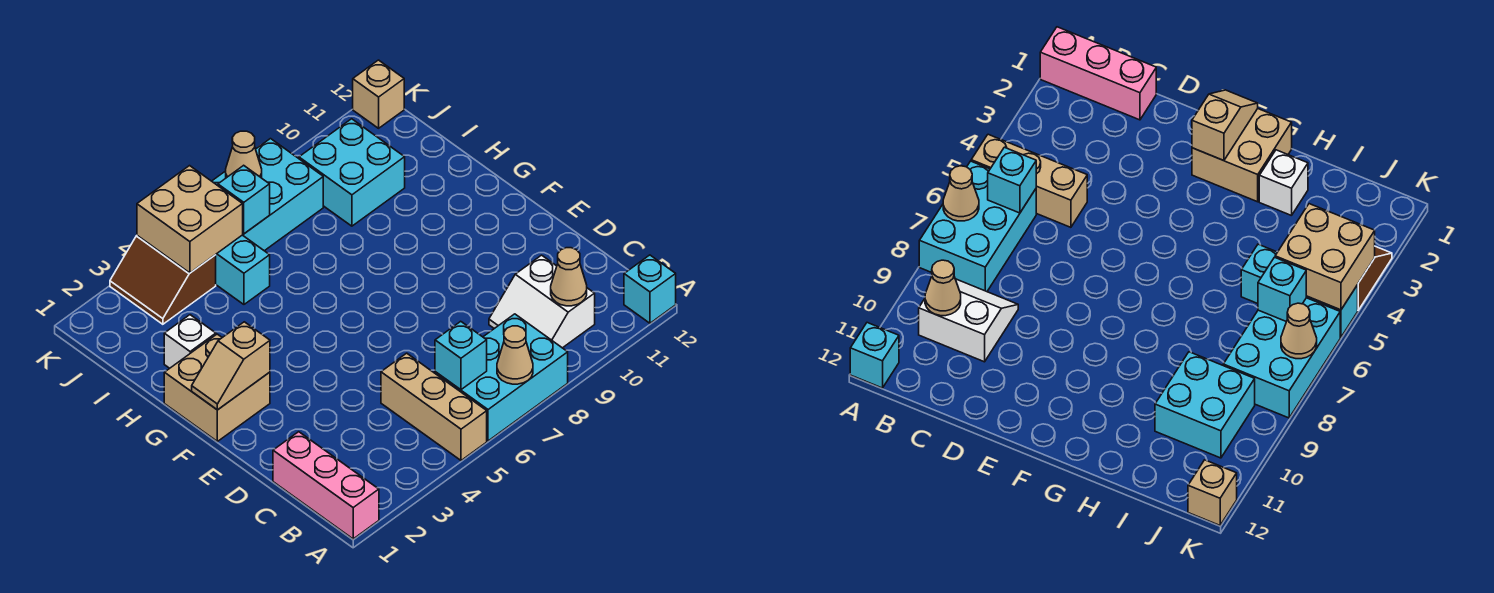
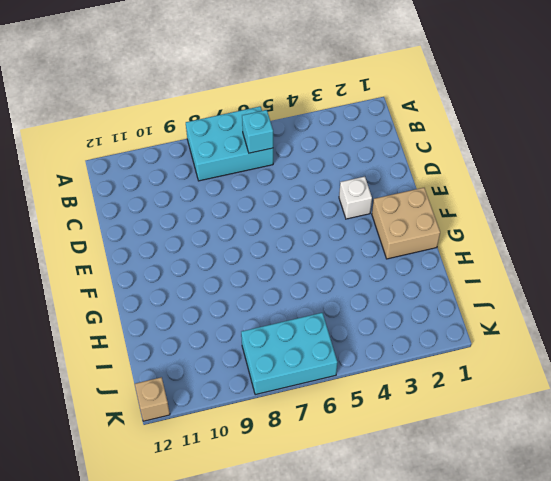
white brick E3 level 1 -> white brick H2 level 1
none -> pink brick A1:C1 level 1
none -> tan brick A5:C5 level 1
none -> cyan brick A12 level 1

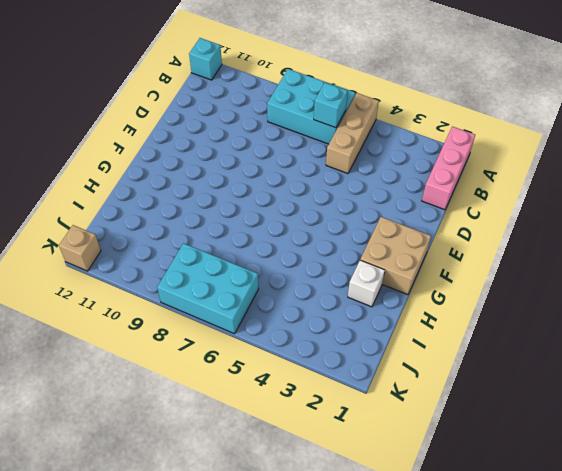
none -> white slope B9:C10 level 1 top 10
none -> cyan brick I5:K5 level 1
none -> cyan brick I9:J10 level 1

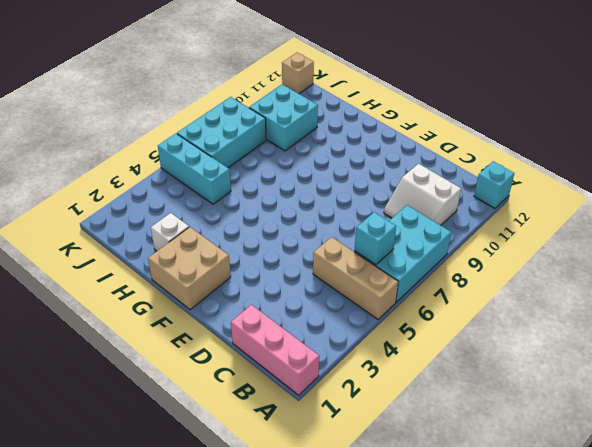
none -> brown slope J3:K4 level 1 top 4
none -> tan cone A7 level 2
none -> tan cone B10 level 2

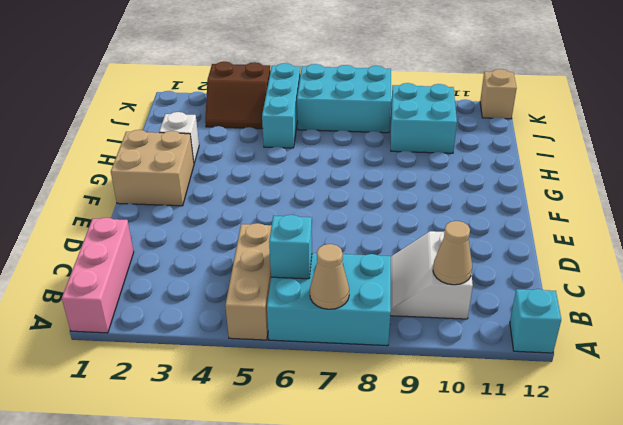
brown slope J3:K4 level 1 top K -> brown slope J3:K4 level 1 top 4
none -> tan slope F1:F2 level 2 top 2
none -> tan brick J4:K5 level 2
none -> cyan brick J6 level 2

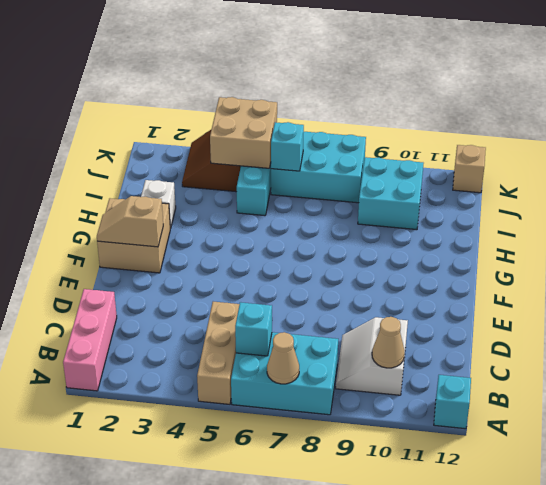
none -> tan cone K7 level 2

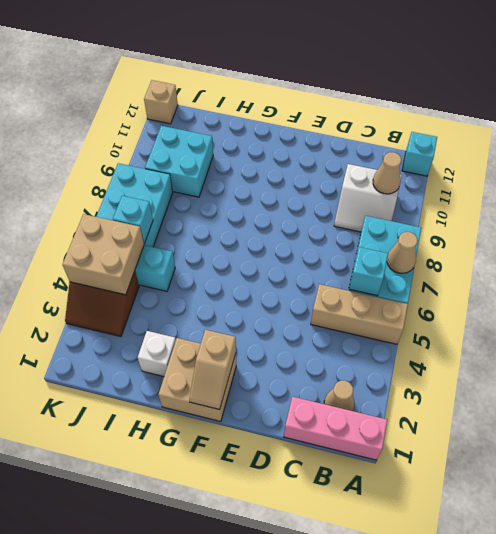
tan cone B2 level 1 -> tan cone K7 level 2

